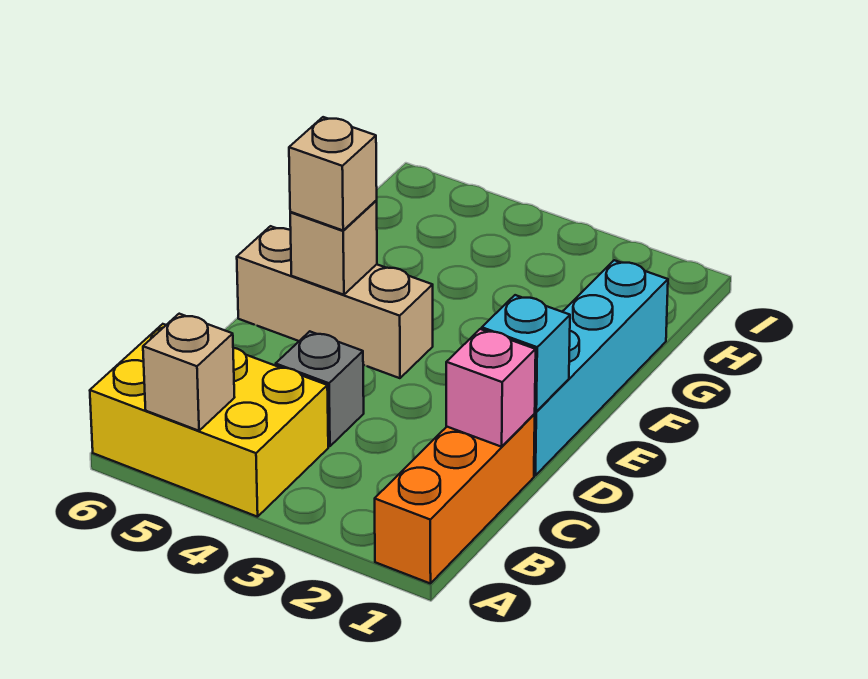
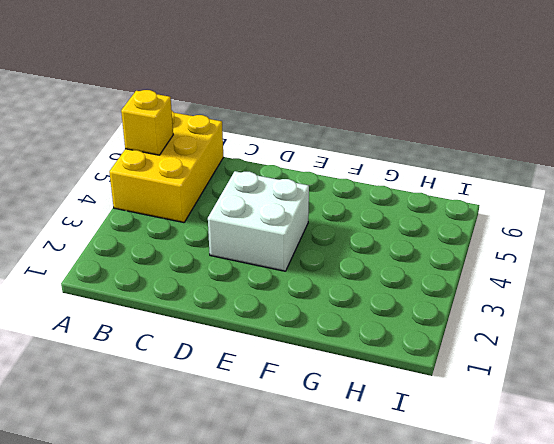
yellow brick A5 level 2 -> tan brick A5 level 2
white brick D3:E4 level 1 -> tan brick E4:E6 level 1
none -> orange brick A1:C1 level 1
none -> grey brick C4 level 1

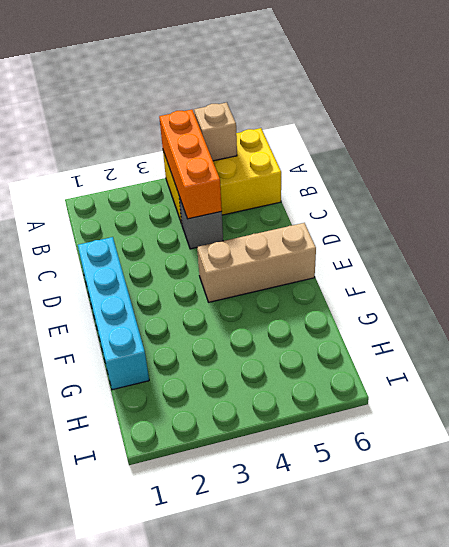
orange brick A4:C4 level 2 -> orange brick A1:C1 level 1
none -> pink brick C1 level 2
none -> cyan brick D1 level 2

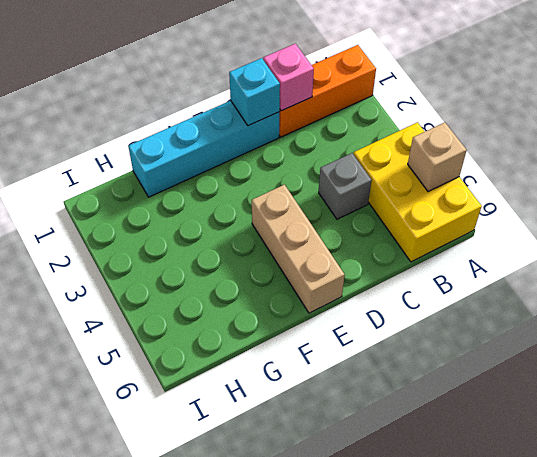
none -> tan brick E5 level 2
none -> tan brick E5 level 3

